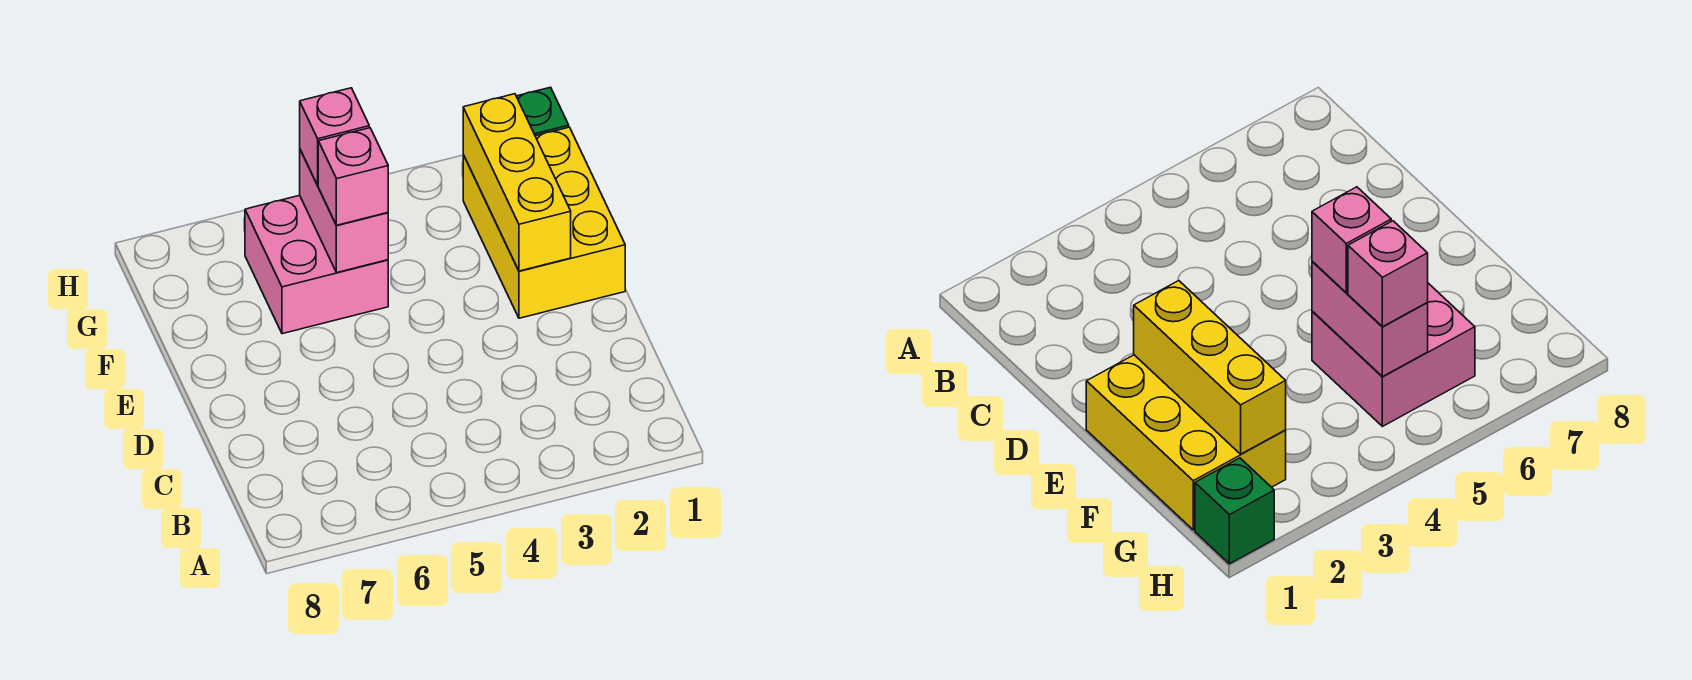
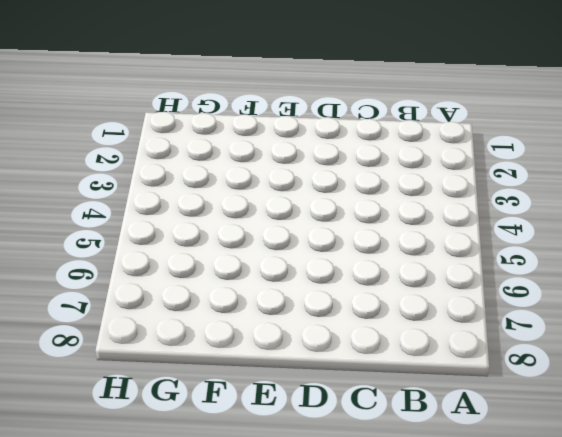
none -> yellow brick E1:G2 level 1
none -> pink brick F5:G6 level 1

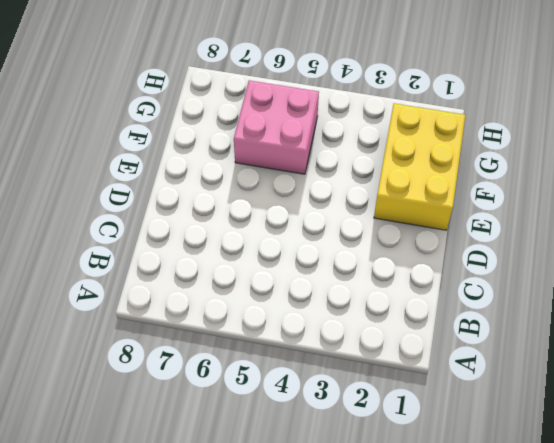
none -> green brick H1 level 1
none -> yellow brick E2:G2 level 2

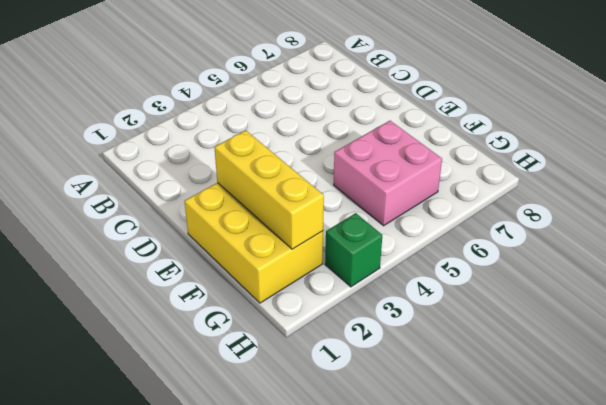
green brick H3 level 1 -> green brick H1 level 1
none -> pink brick F5:G5 level 2
none -> pink brick F5 level 3

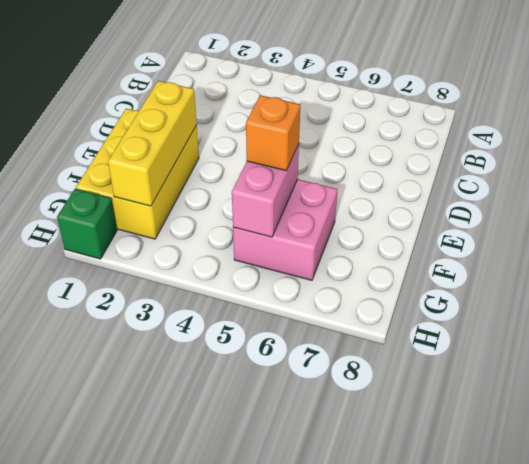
orange brick F5 level 3 -> pink brick F5 level 3
none -> pink brick G5 level 3

